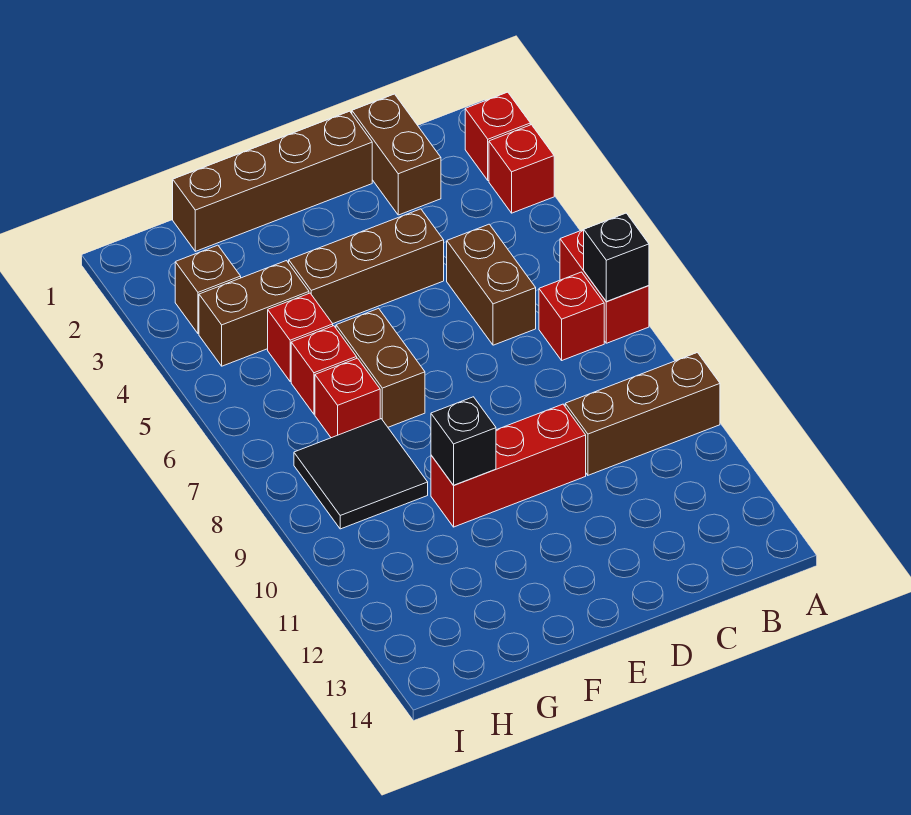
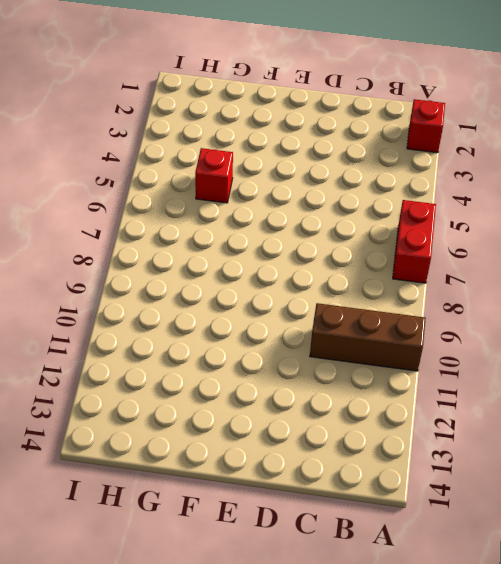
none -> red brick A3 level 1
none -> red brick B7 level 1
none -> brown brick C1:C2 level 1

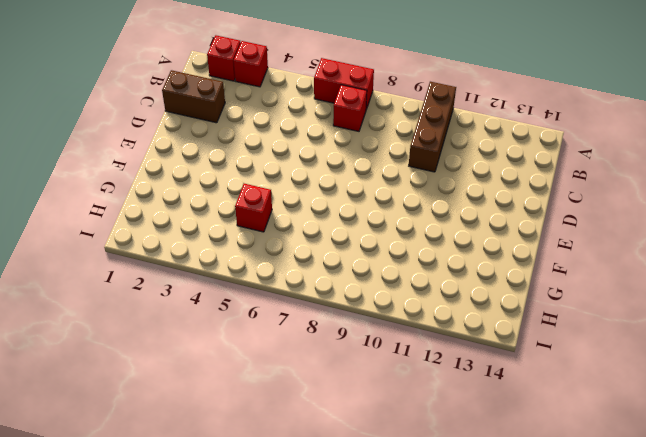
none -> brown brick C5:C6 level 1
none -> brown brick D1:G1 level 1
none -> brown brick D4:F4 level 1

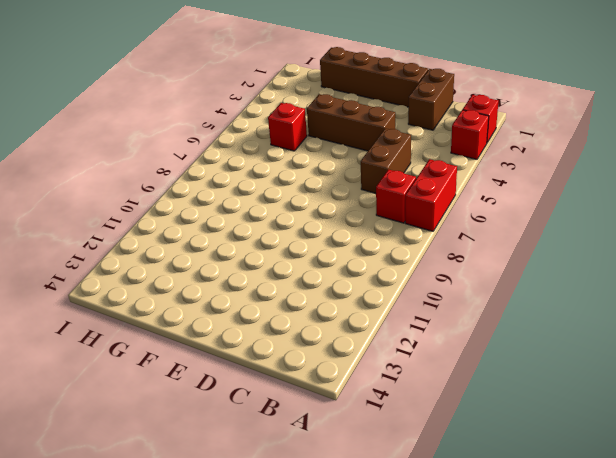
none -> brown brick A10:C10 level 1
none -> red brick D10:F10 level 1
none -> brown brick F6:F7 level 1

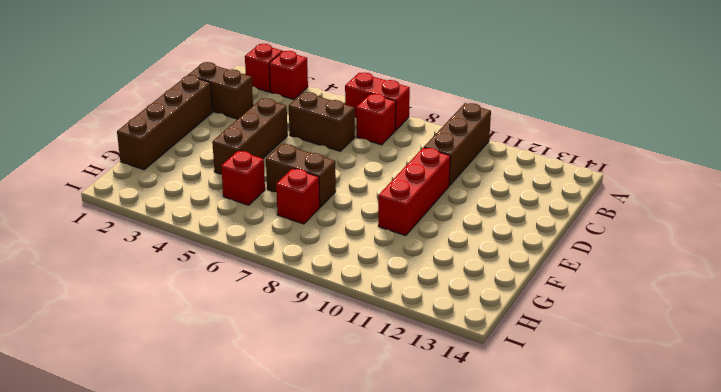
none -> brown brick G4:H4 level 1
none -> red brick G6 level 1
none -> black tile G8:H9 level 1

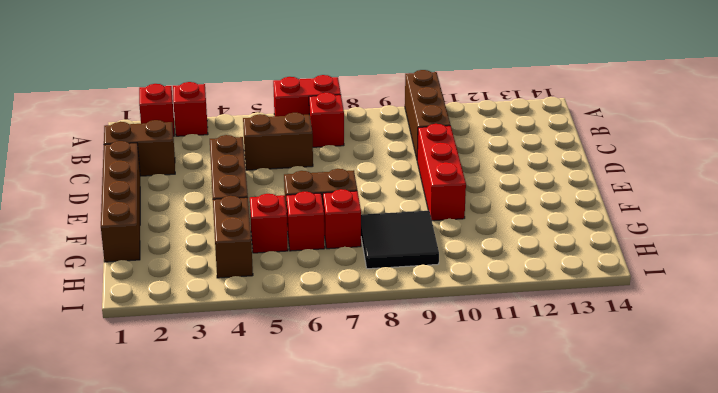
none -> brown brick H3 level 1
none -> black brick A7 level 2
none -> black brick F10 level 2

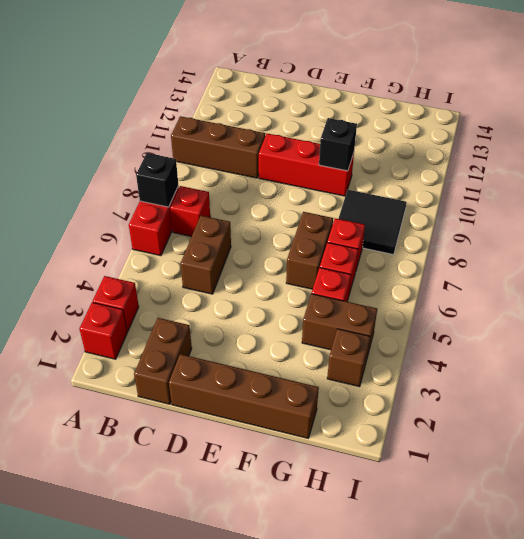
none -> brown brick D4:F4 level 1

